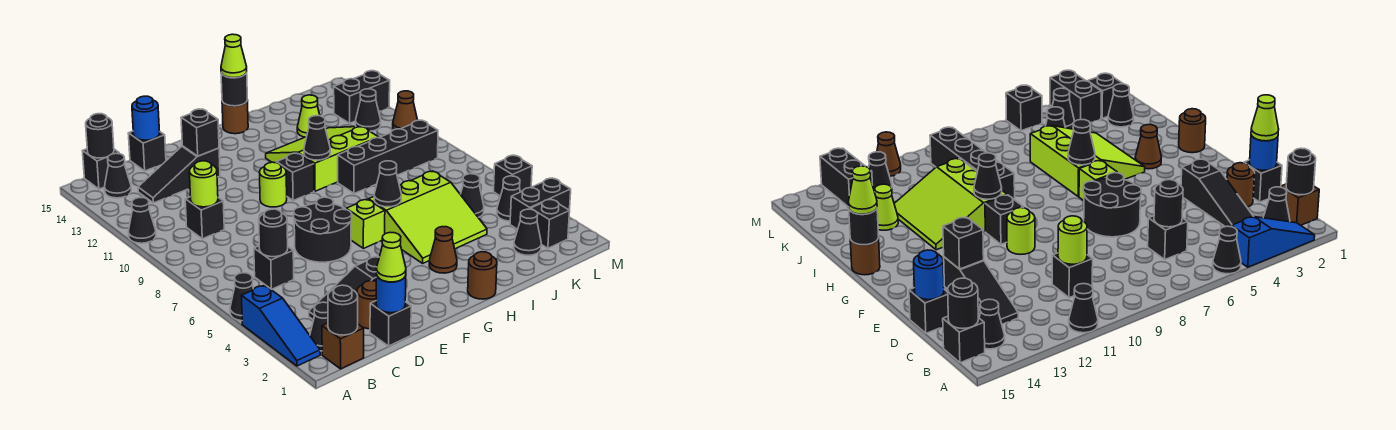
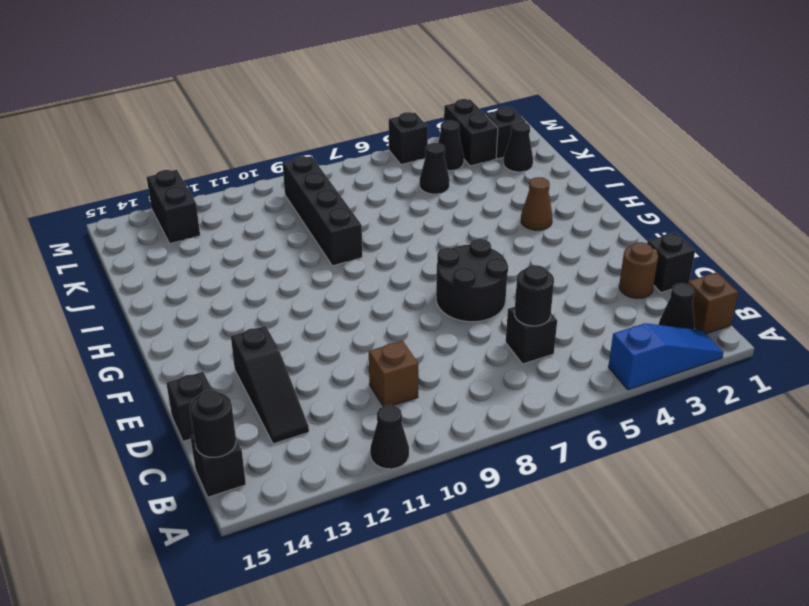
brown brick C10 level 1 -> black brick C10 level 1
none -> black cone A5 level 1
none -> black cone B14 level 1
none -> black slope C3:E3 level 1 top E
none -> lime round brick F10 level 1

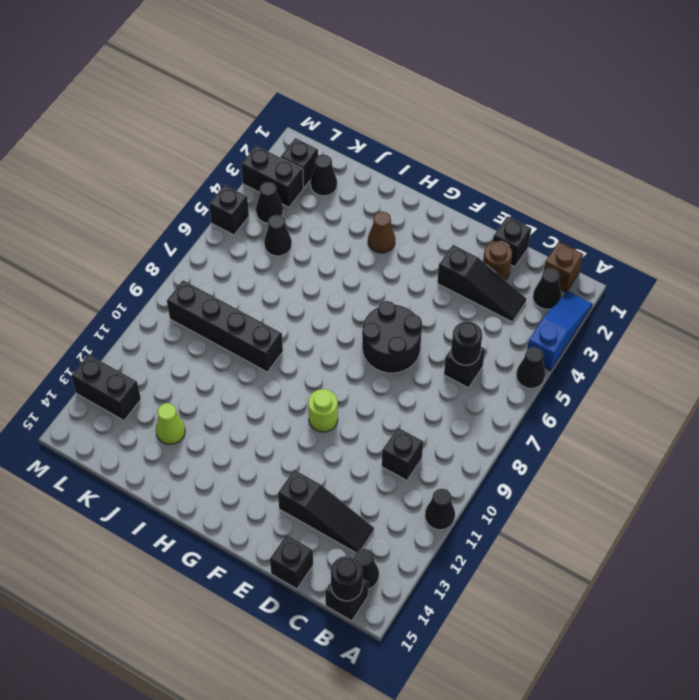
none -> lime brick G6 level 1
none -> black brick G10 level 1
none -> brown round brick H1 level 1
none -> lime slope H4:J6 level 1 top 6

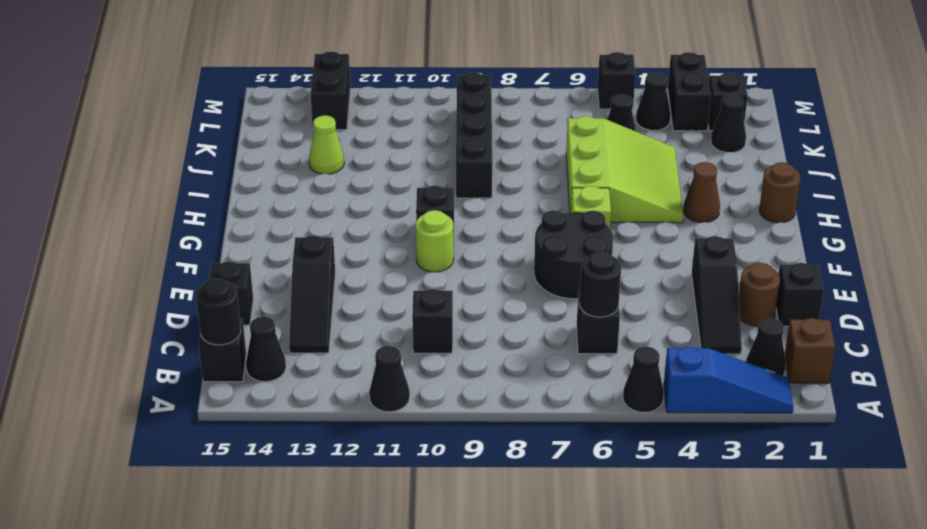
none -> lime slope H10:J12 level 1 top 10
none -> brown round brick H15 level 1
none -> black cone L12 level 1
none -> brown cone M11 level 1

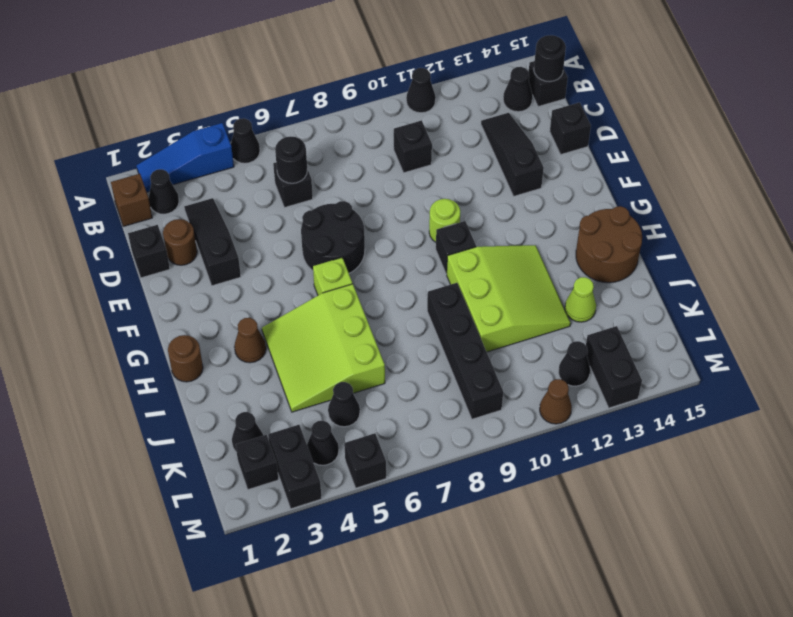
brown round brick H14:I15 level 1 -> brown round brick H15 level 1
none -> black round brick B1 level 2
none -> lime round brick C10 level 2
none -> blue round brick D1 level 2
none -> blue round brick D15 level 2

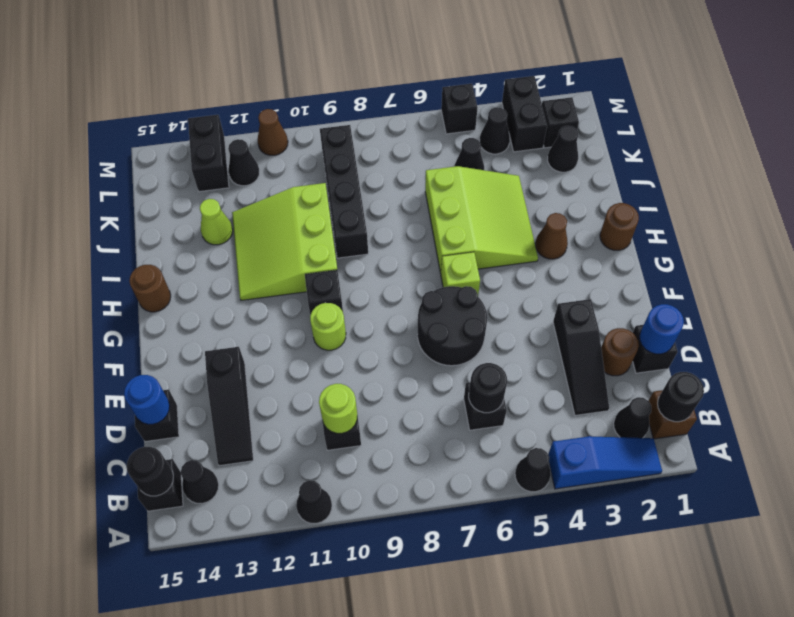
none -> black brick E13 level 2
none -> black cone H6 level 2
none -> black cone H10 level 2
none -> black round brick H15 level 2

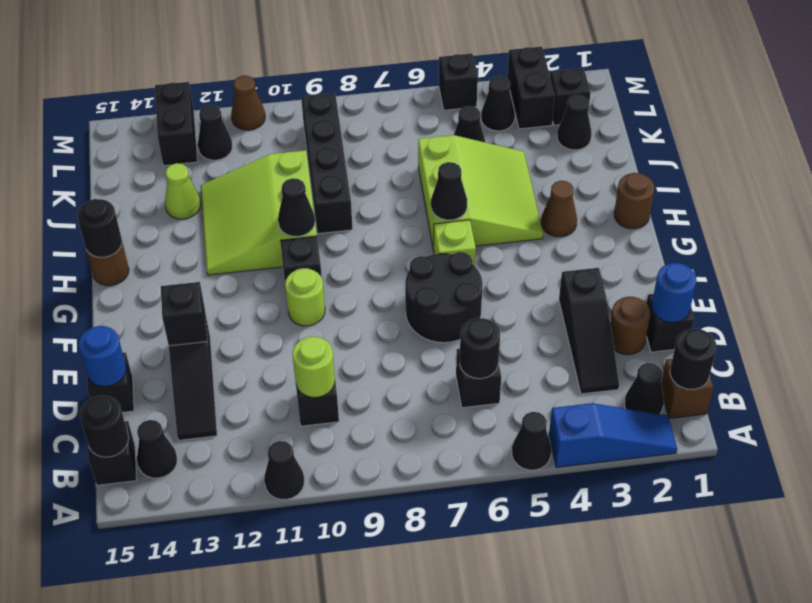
none -> lime cone D1 level 3
none -> lime cone H15 level 3

